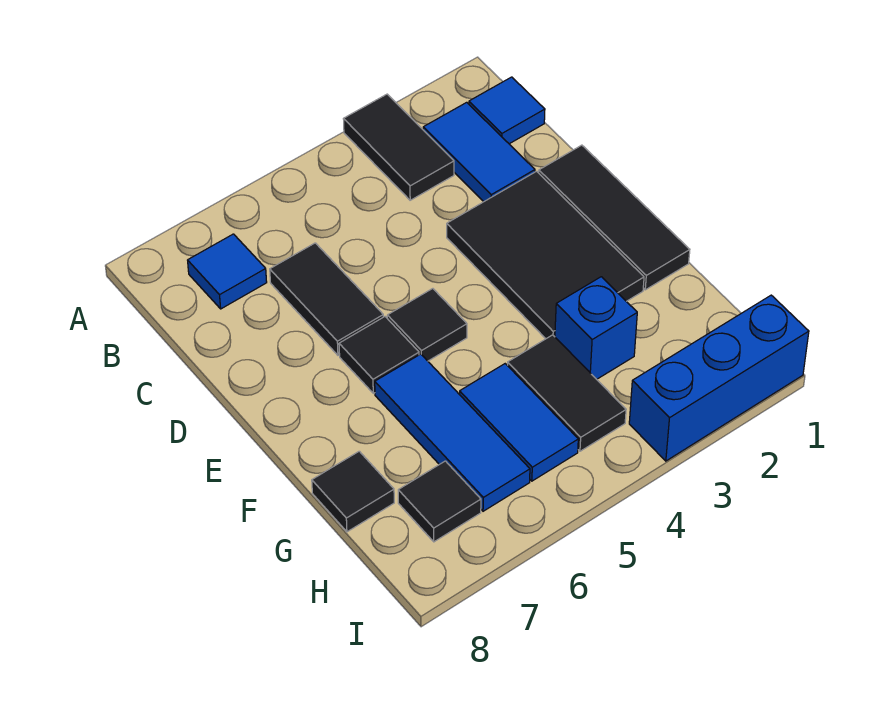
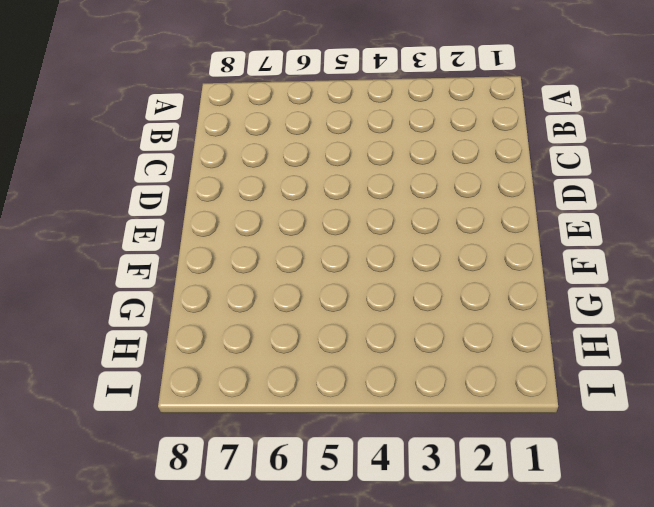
none -> black tile A3:B3 level 1
none -> blue tile B1 level 1
none -> blue tile B2:C2 level 1

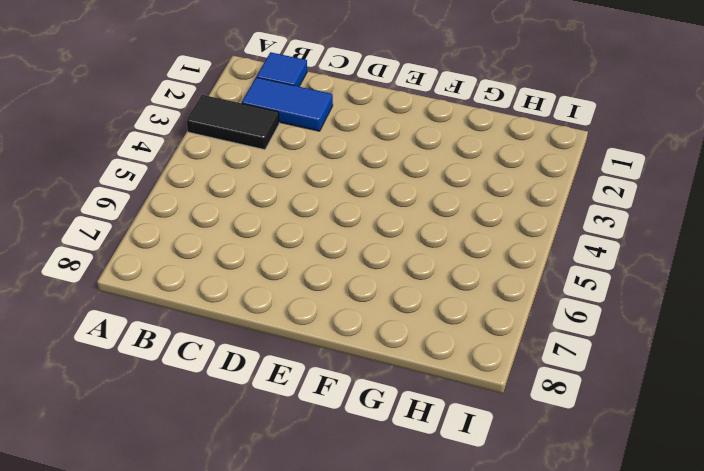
none -> blue tile B7 level 1
none -> black tile C6:D6 level 1
none -> black tile D1:F1 level 1

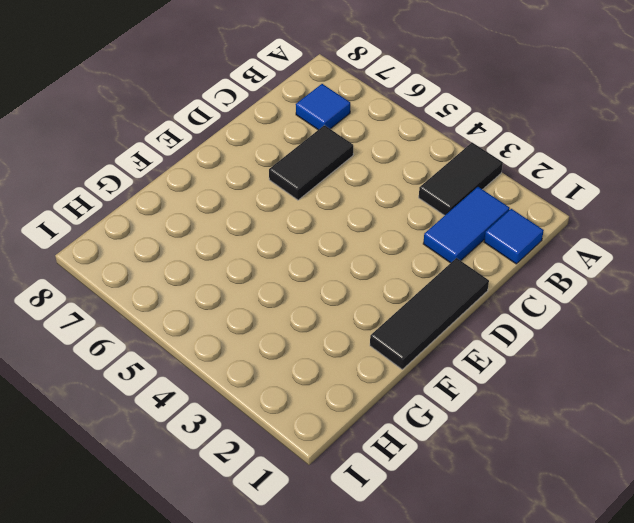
none -> black tile D2:F3 level 1
none -> black tile E5 level 1
none -> black tile E6 level 1

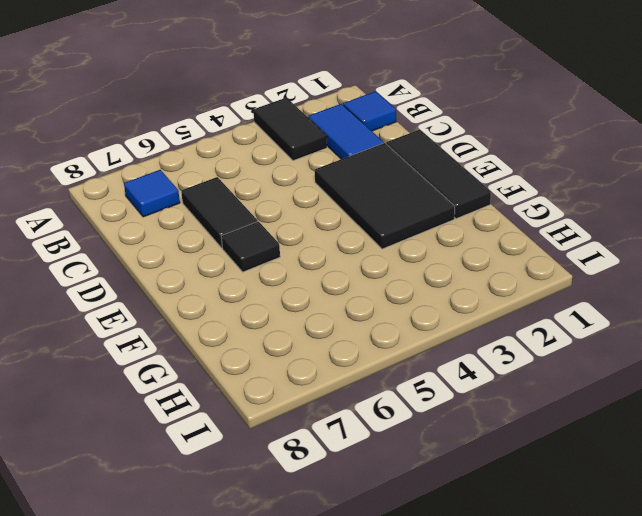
none -> black tile E5 level 1
none -> blue tile F6:H6 level 1
none -> blue brick G3 level 1

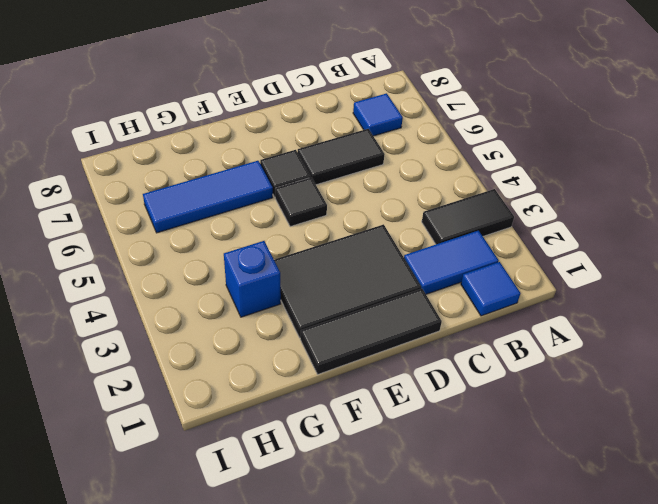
none -> black tile G4:H4 level 1
none -> blue tile G5:H5 level 1
none -> black tile G8 level 1

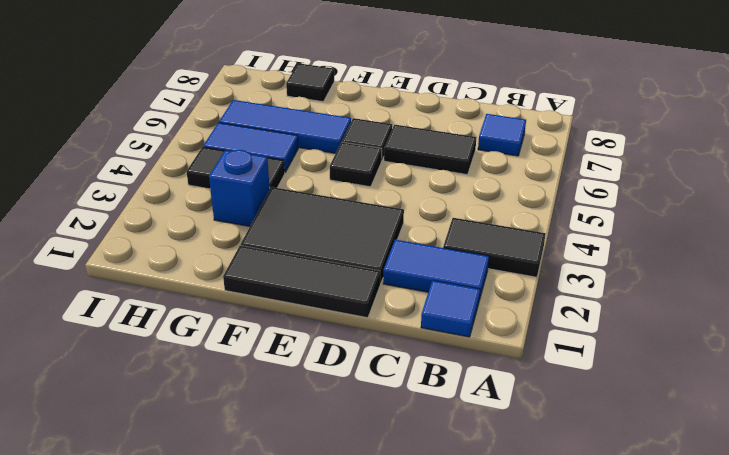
none -> black tile H7 level 1
none -> blue brick I1:I3 level 1

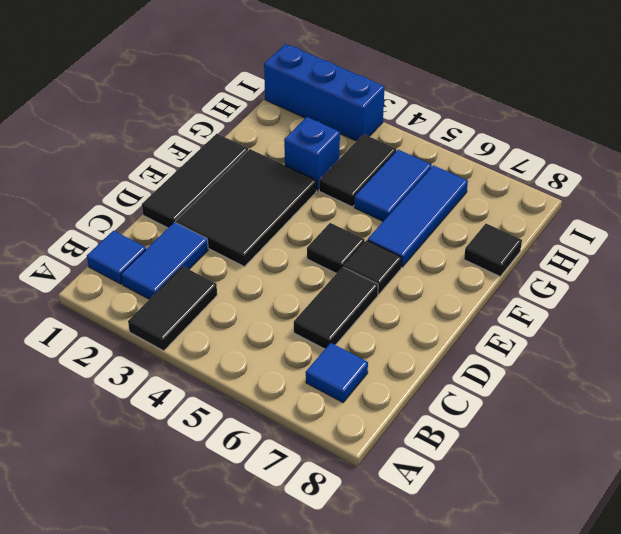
none -> black tile H7 level 1

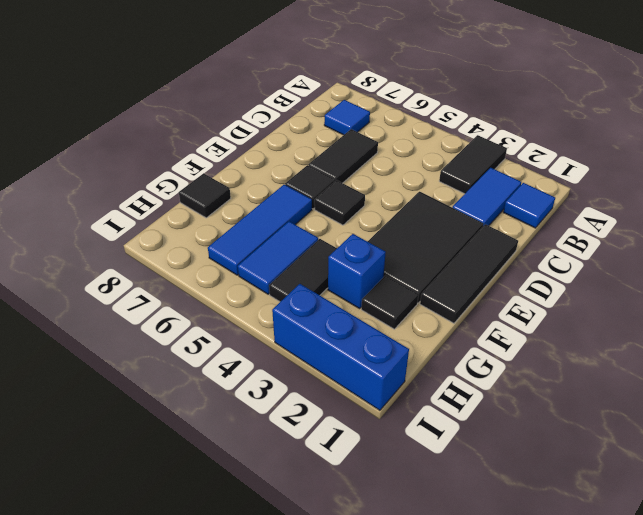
black tile G2 level 1 -> black tile H7 level 1

